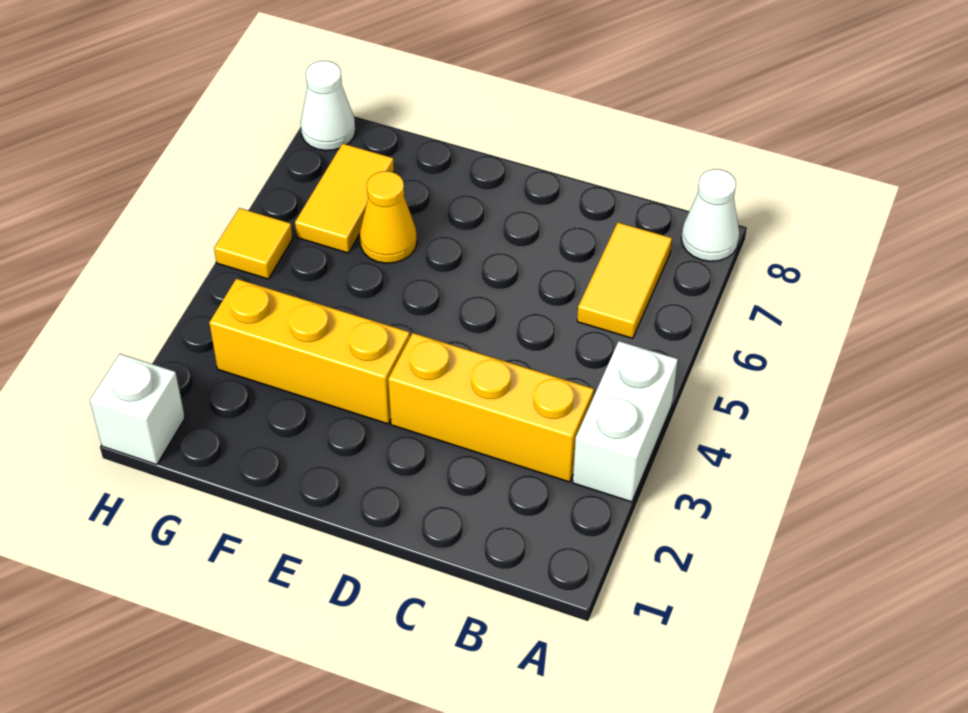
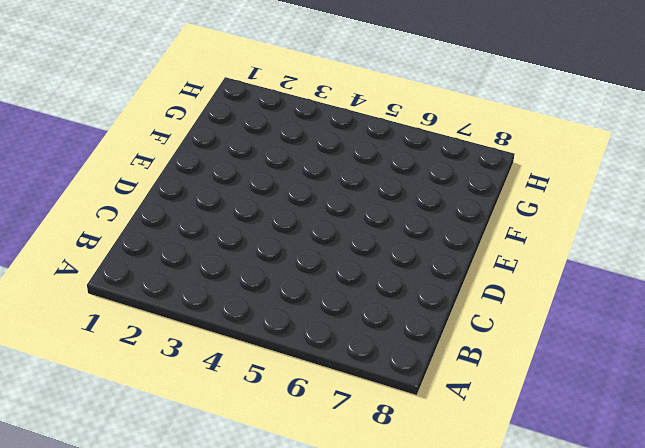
none -> white brick A3:A4 level 1
none -> white cone A8 level 1

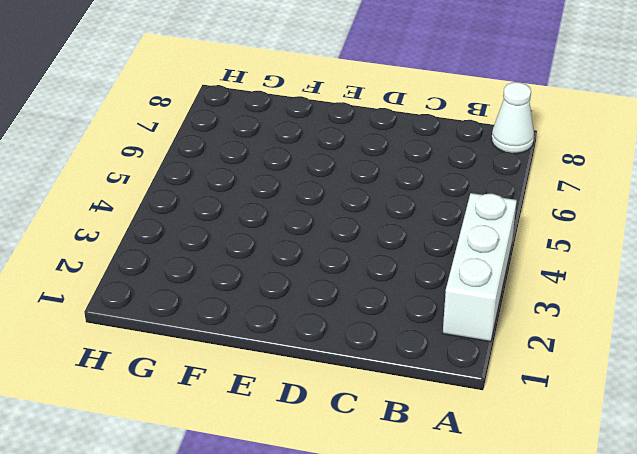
white brick A2:A4 level 1 -> white brick A3:A4 level 1
none -> yellow brick B3:D3 level 1
none -> yellow tile B6:B7 level 1

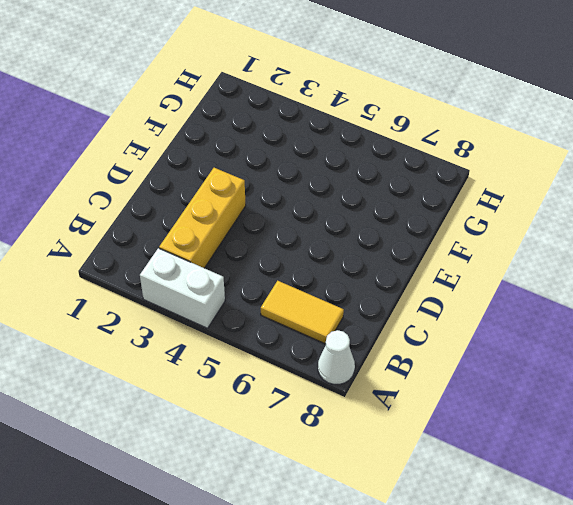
none -> yellow brick E3:G3 level 1
none -> yellow cone F6 level 1

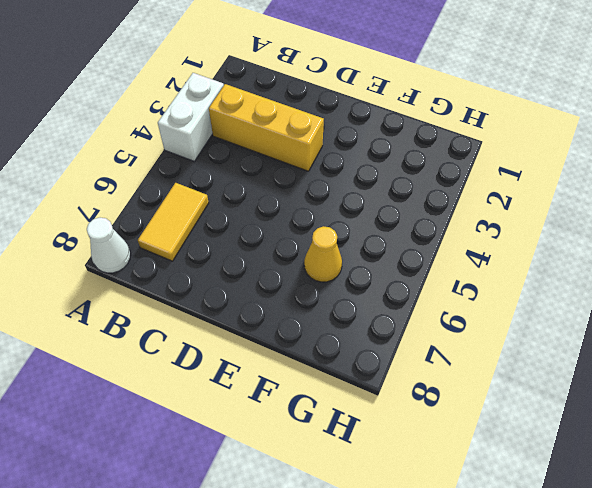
none -> yellow brick E3:G3 level 1
none -> yellow tile G6:G7 level 1

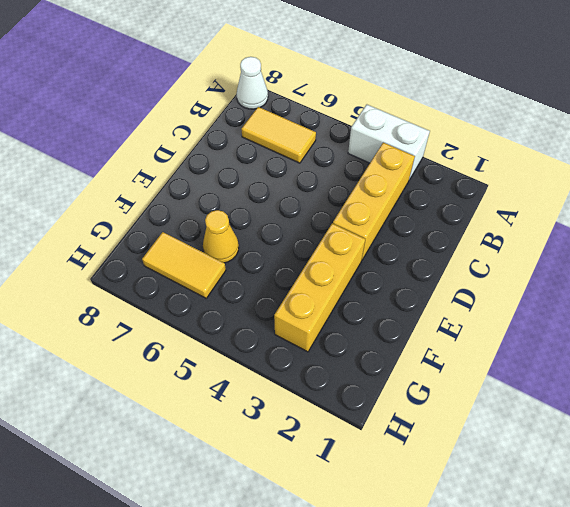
none -> white brick H1 level 1
none -> yellow tile H5 level 1

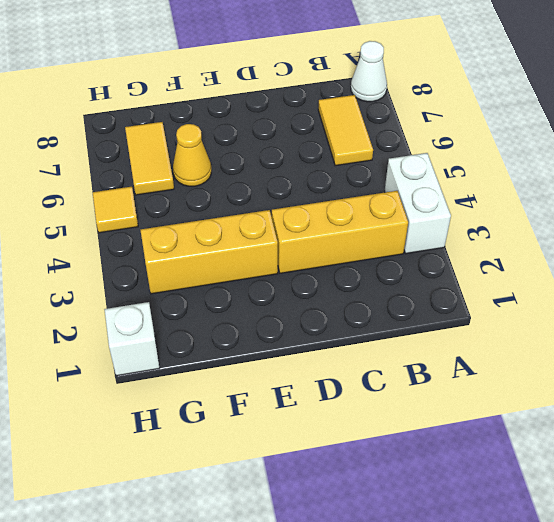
none -> white cone H8 level 1

